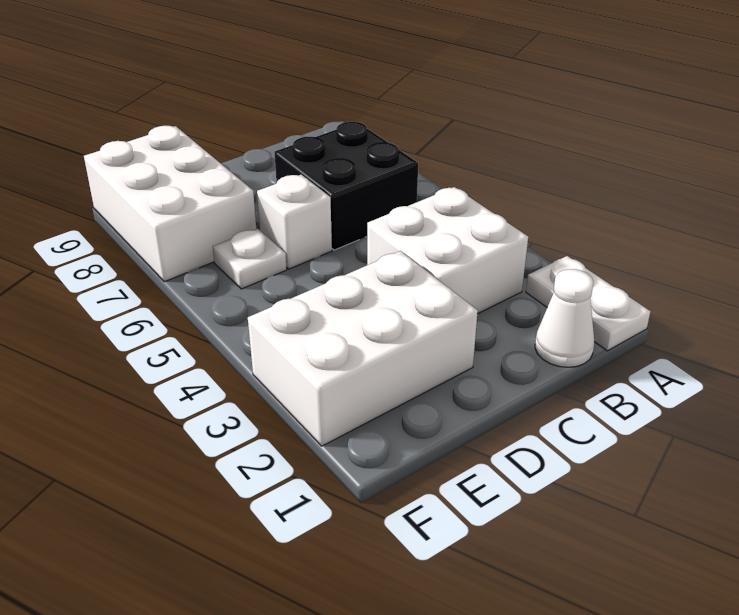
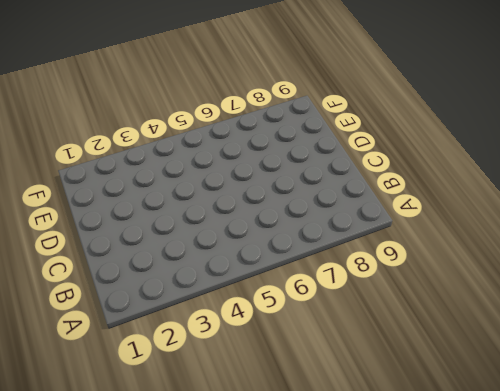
none -> white plate A1:A2 level 1
none -> white cone B1 level 1

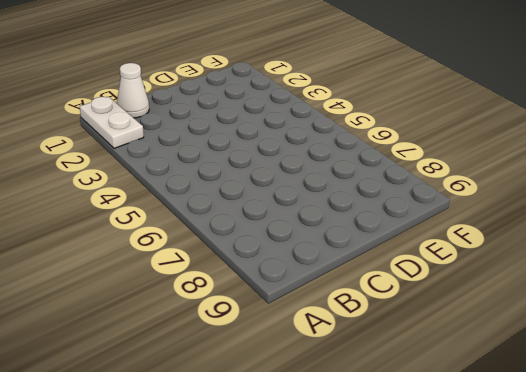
none -> white brick B3:C4 level 1
none -> black brick B6:C7 level 1

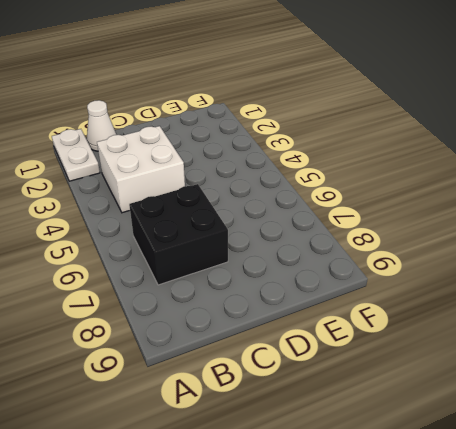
none -> white brick D2:F3 level 1
none -> white brick D6 level 1

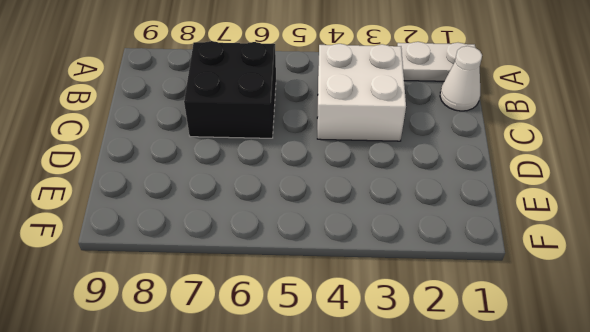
none -> white brick D2:F3 level 1
none -> white brick D6 level 1

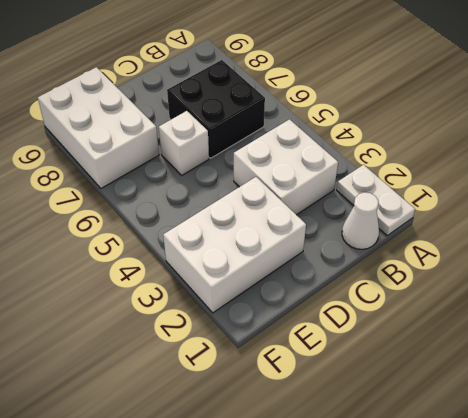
none -> white plate E6 level 1

